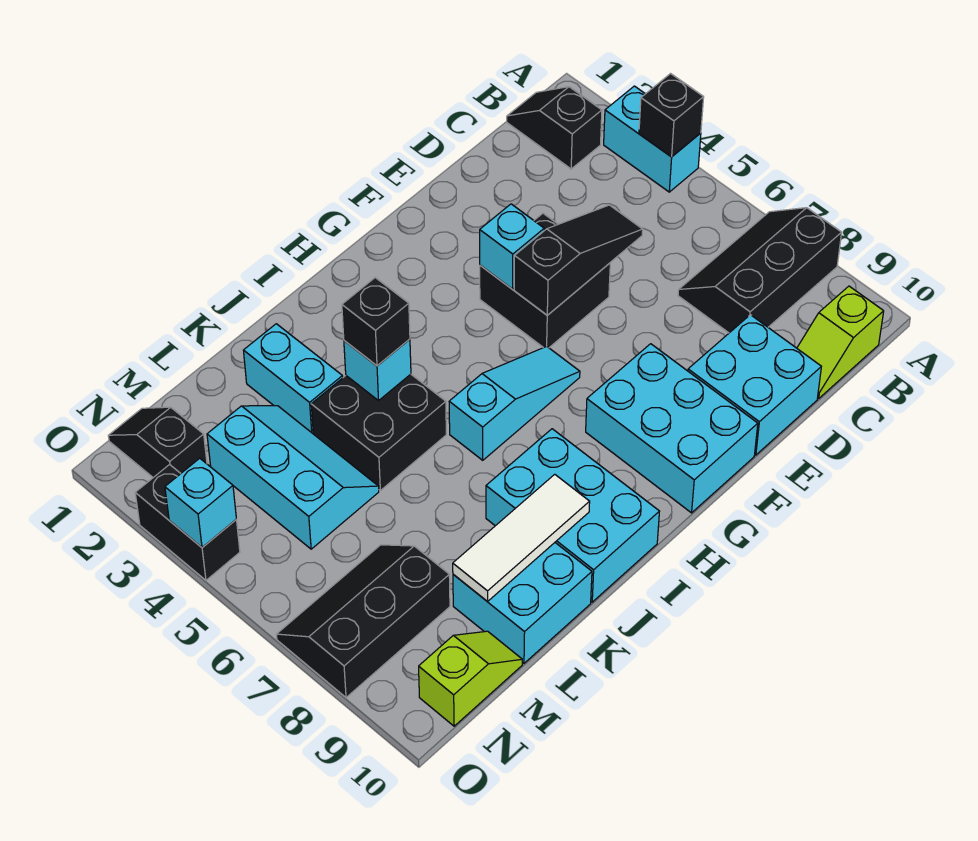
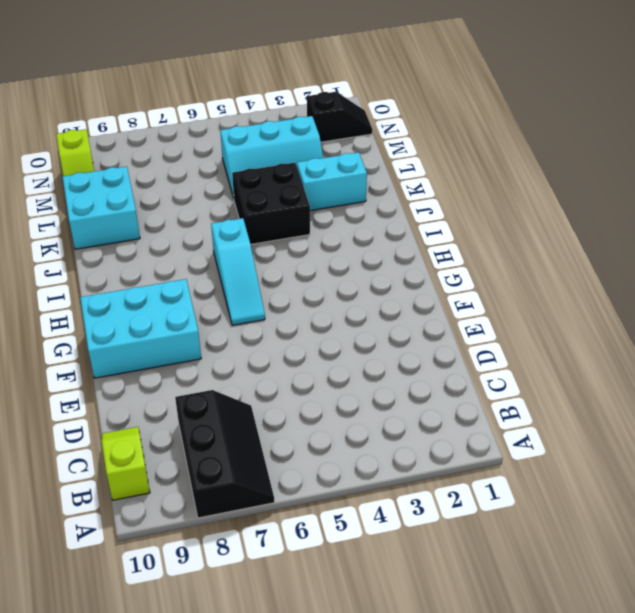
none -> cyan brick A3:A4 level 1
none -> black slope B1:B2 level 1 top 2
none -> cyan brick D9:E10 level 1

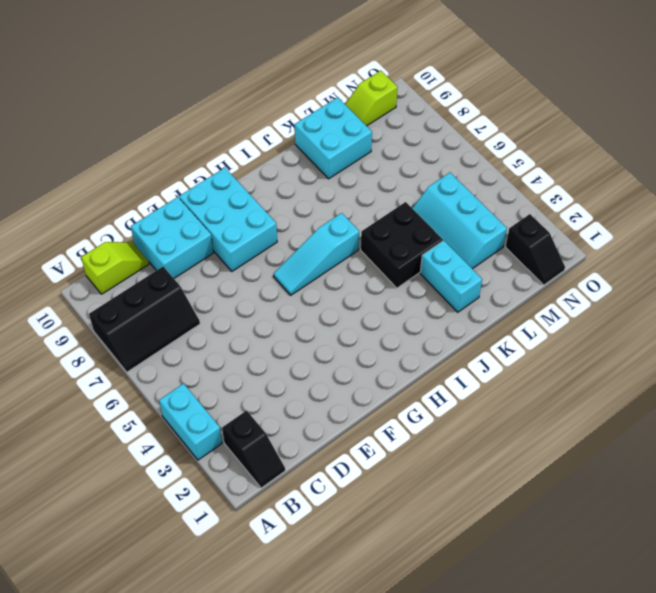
none -> black brick E4:F5 level 1
none -> cyan brick I8:J10 level 1
none -> black slope M7:O8 level 1 top 8

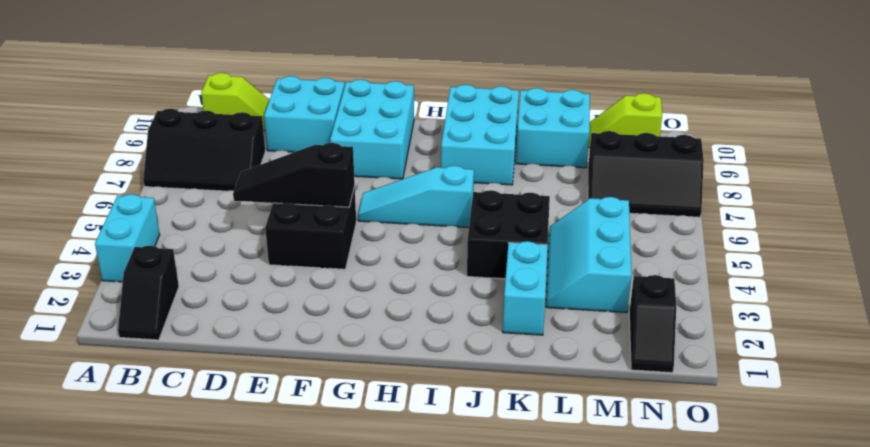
none -> black brick O3:O4 level 1
none -> black brick A4 level 2
none -> cyan brick F4 level 2

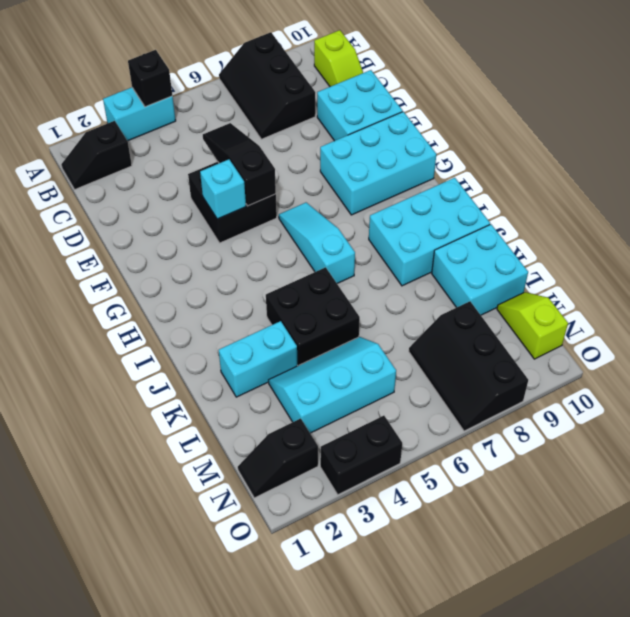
none -> cyan brick J4 level 2
none -> white tile J9:L9 level 2
none -> cyan brick O4 level 2

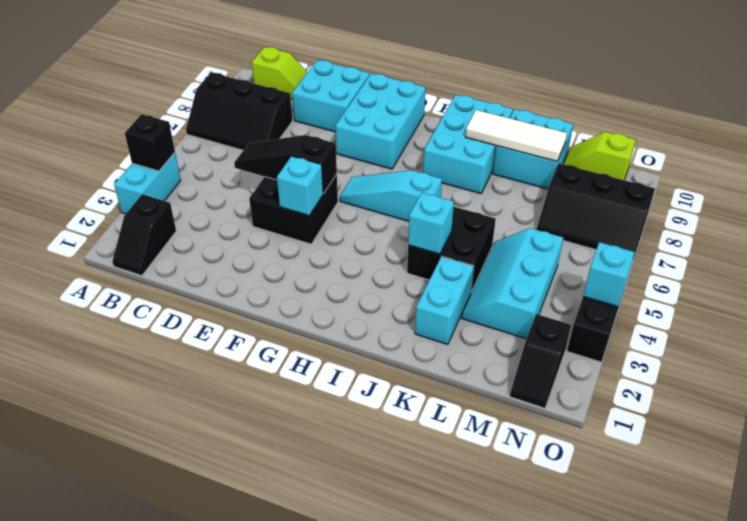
none -> black brick J4 level 3

